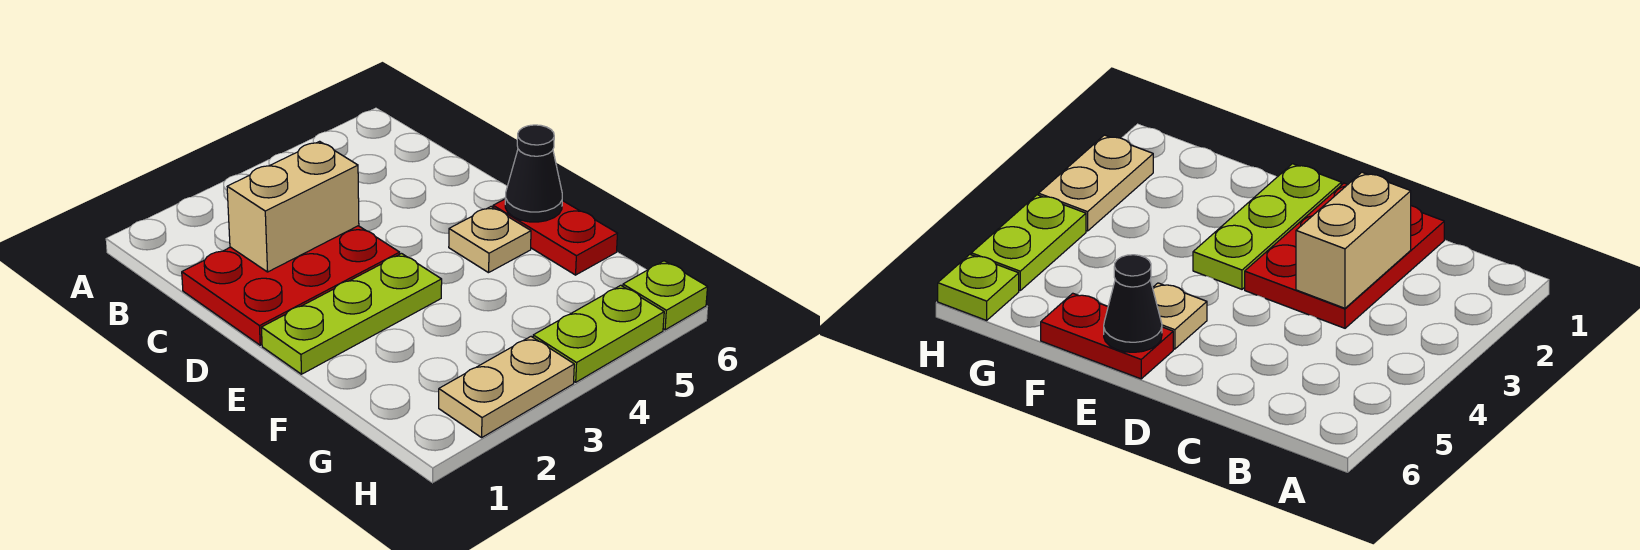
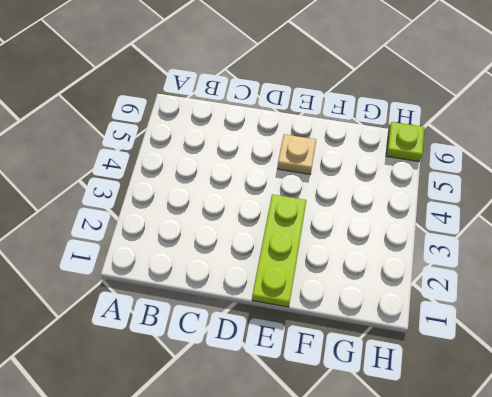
none -> red plate C1:D3 level 1
none -> red plate E6:F6 level 1

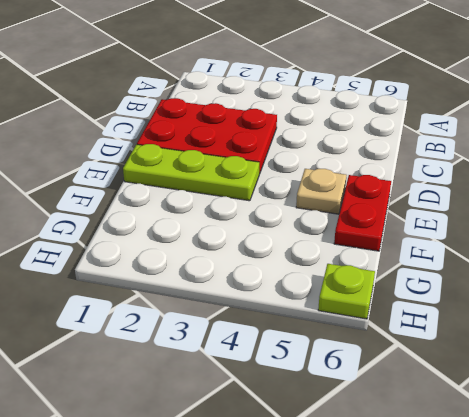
none -> tan plate H2:H3 level 1
none -> lime plate H4:H5 level 1

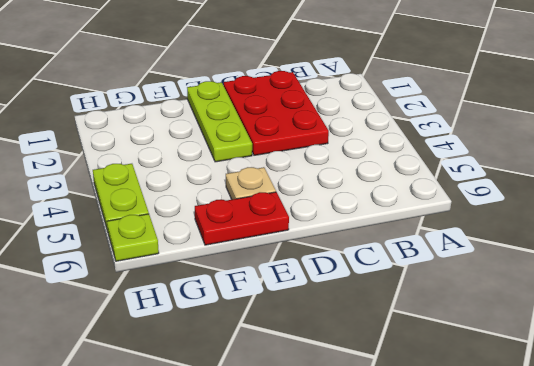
none -> tan plate H2:H3 level 1
none -> tan brick C2:C3 level 2

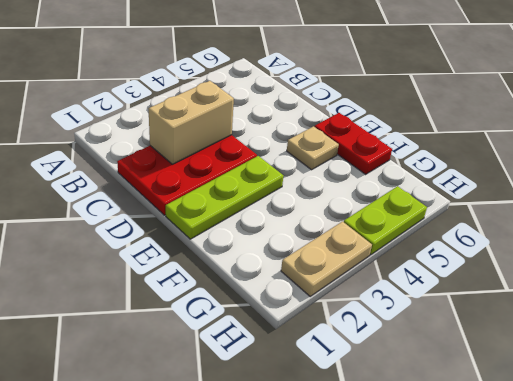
none -> lime plate H6 level 1
none -> black cone E6 level 2

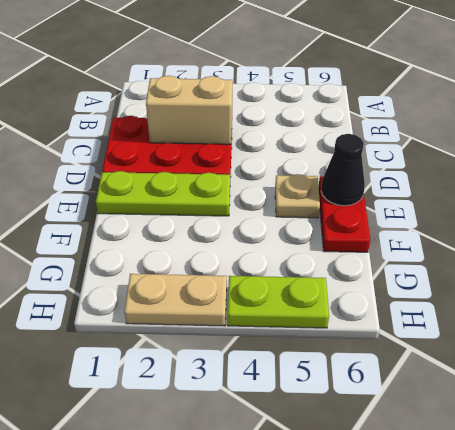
none -> lime plate H6 level 1

